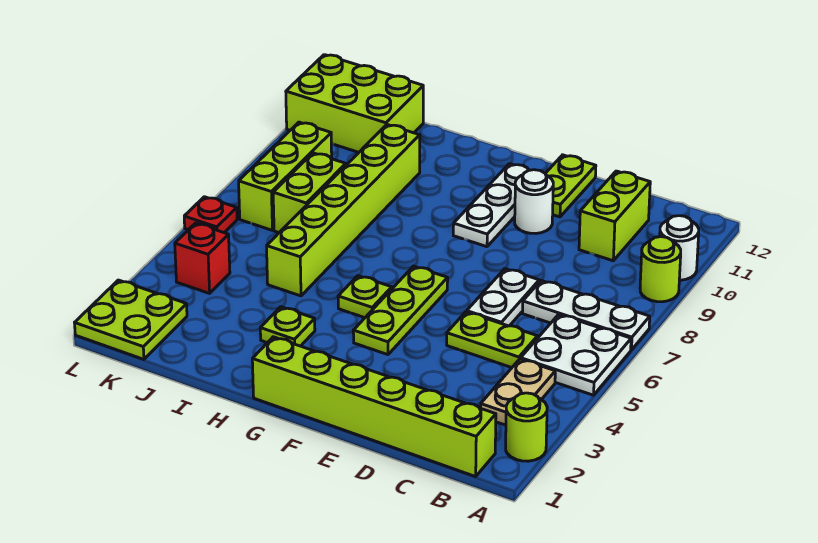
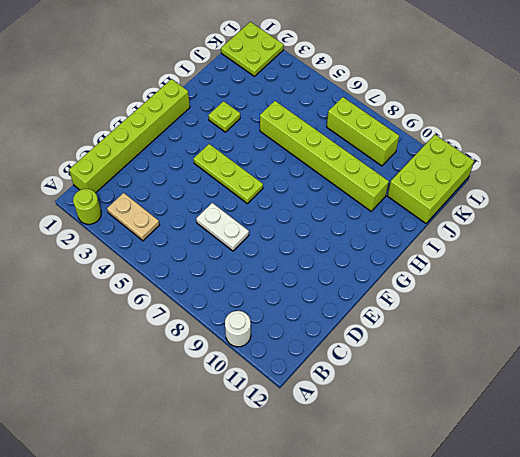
none -> white plate A5:B6 level 1
none -> white plate A7:C7 level 1
none -> lime round brick A9 level 1

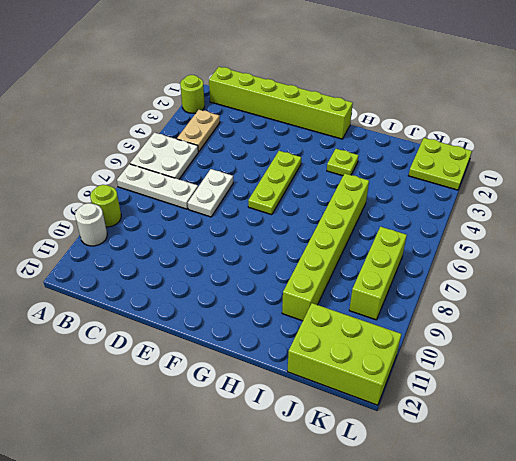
none -> lime plate C5:D5 level 1
none -> lime brick C10:C11 level 1
none -> white round brick E10 level 1

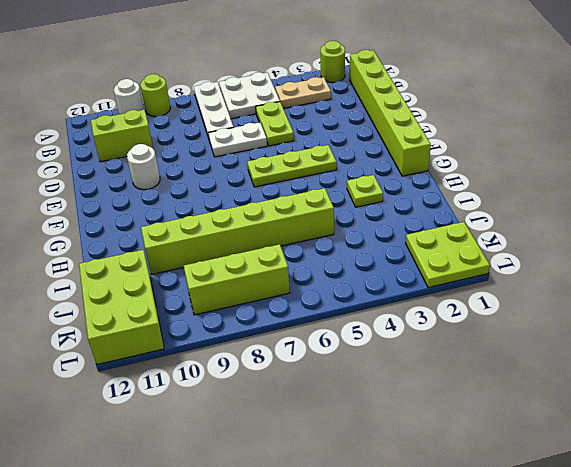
none -> lime plate E11:E12 level 1
none -> white plate F9:F11 level 1
none -> lime plate G5 level 1

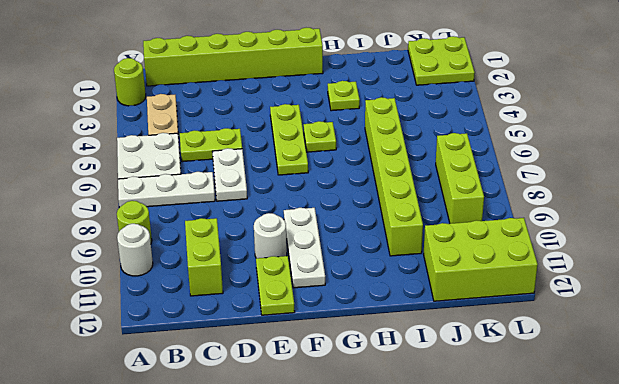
none -> lime brick J7:J8 level 1
none -> red brick K4 level 1
none -> red plate L6 level 1

